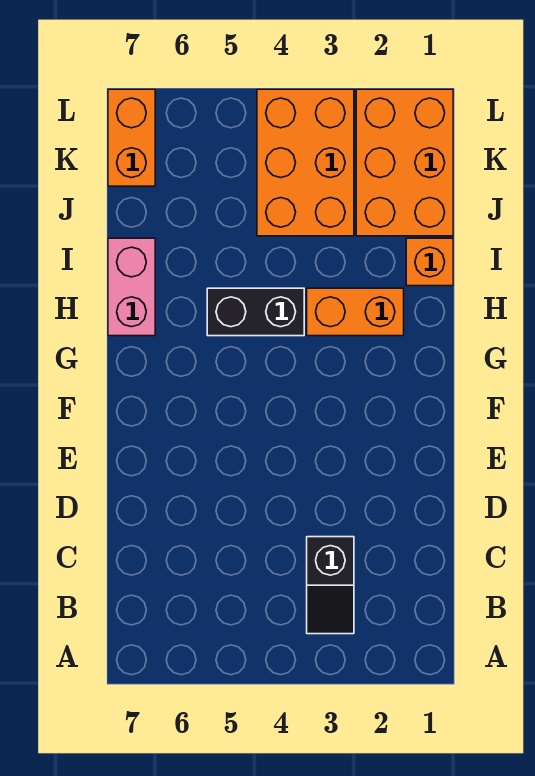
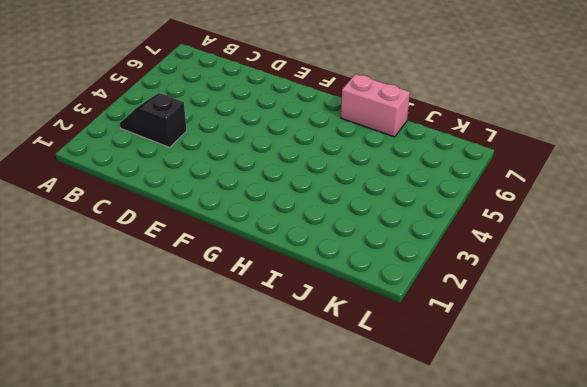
none -> orange brick H2:H3 level 1
none -> black brick H4:H5 level 1

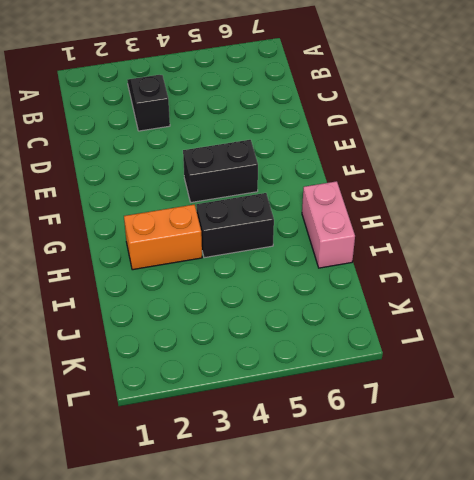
black brick F4:F5 level 1 -> none
none -> orange brick I1 level 1
none -> orange brick J1:L2 level 1

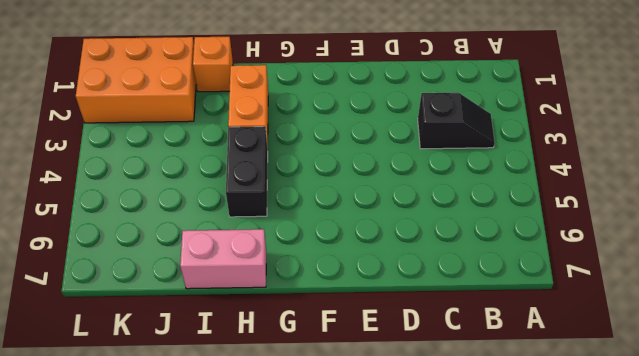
none -> orange brick J3:L4 level 1
none -> orange brick K7:L7 level 1

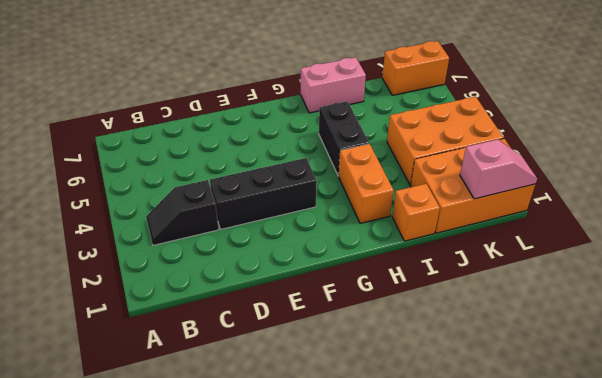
black brick D3:F3 level 1 -> none
pink slope K1:L1 level 2 top K -> none

